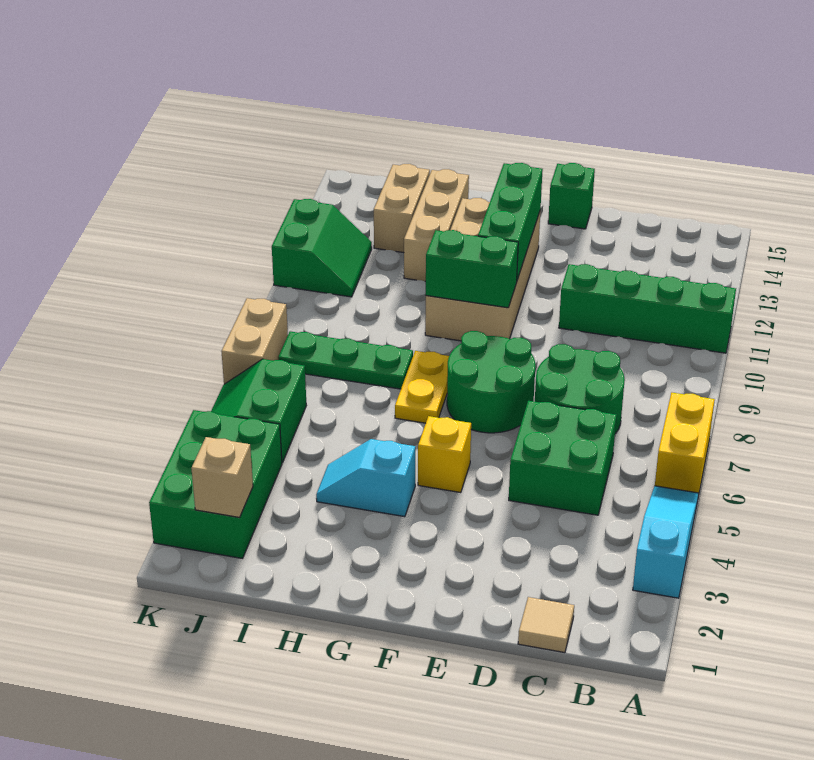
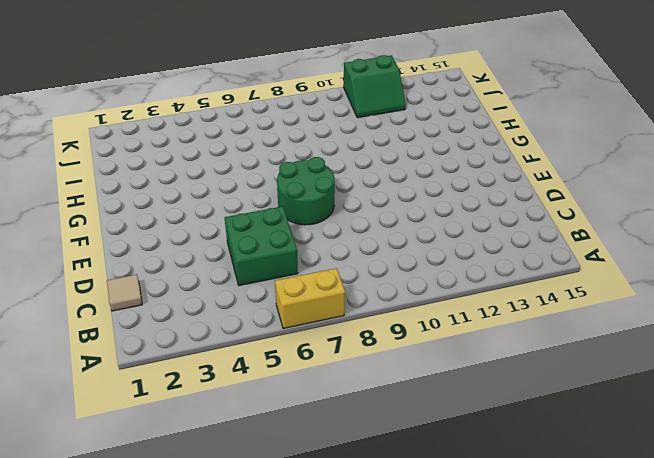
none -> cyan slope A3:A5 level 1 top 3
none -> green brick A11:D11 level 1
none -> green round brick C7:D8 level 1

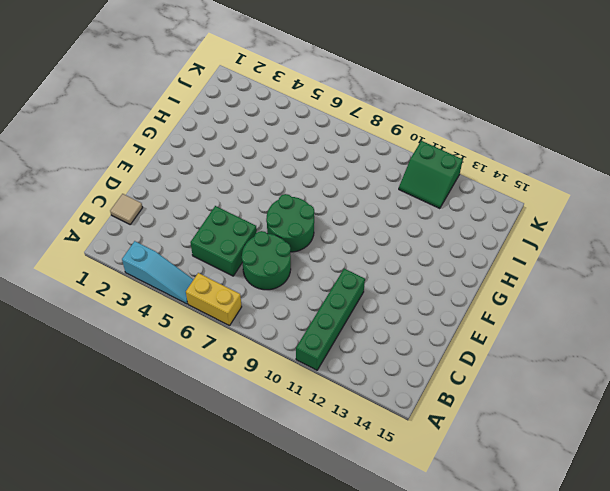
none -> green brick E15 level 1
none -> yellow brick F5 level 1
none -> tan brick F10:G13 level 1

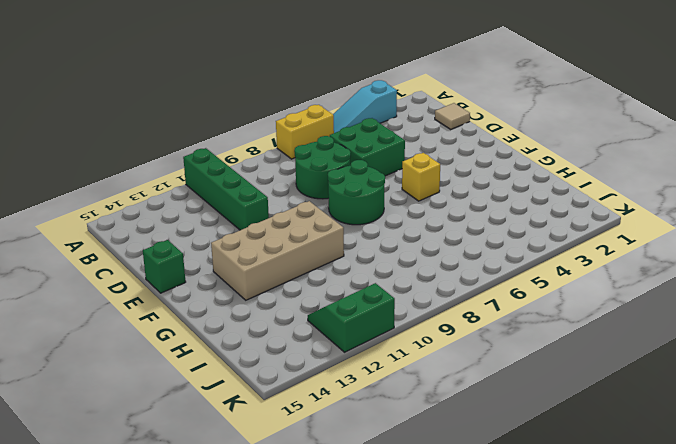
none -> cyan slope G4:H4 level 1 top G
none -> yellow plate G7:G8 level 1
none -> green plate H8:J8 level 1

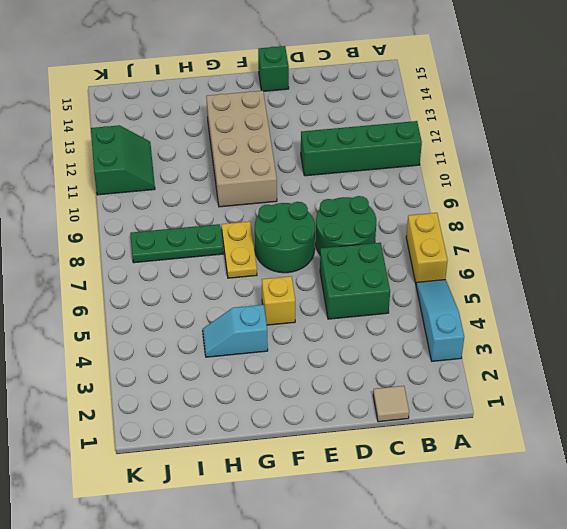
none -> tan brick H12:H14 level 1
none -> tan brick I13:I14 level 1
none -> green brick J2:K4 level 1

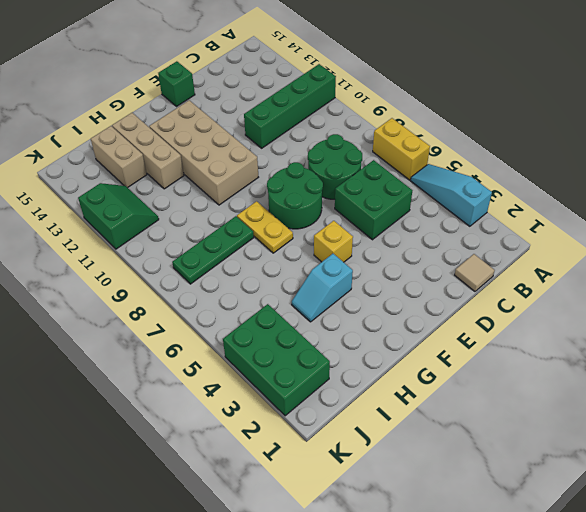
none -> green slope J5:K6 level 1 top J
none -> tan brick K7:K8 level 1
none -> green brick F10:G10 level 2

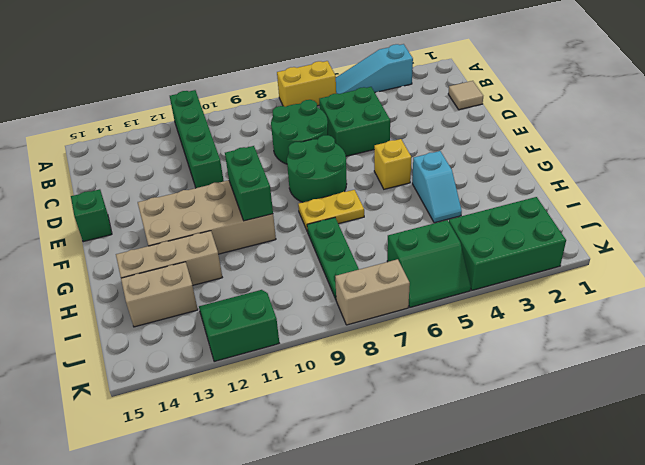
none -> green brick F11:F13 level 2
none -> tan brick J2 level 2

